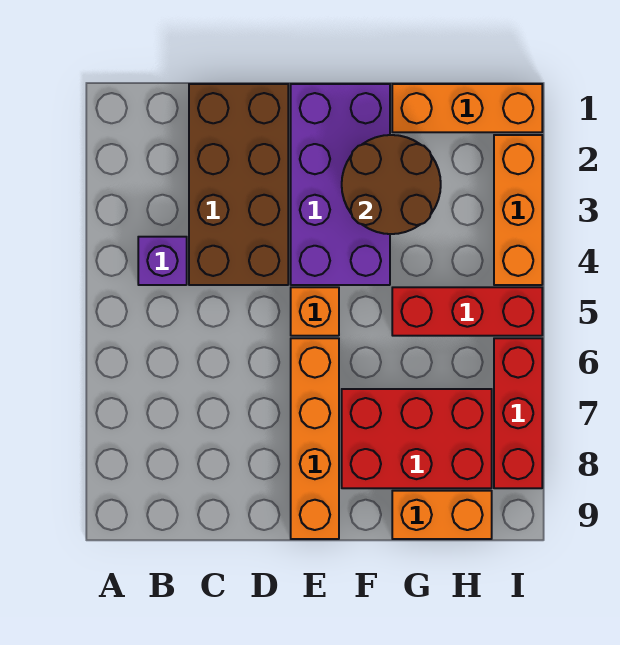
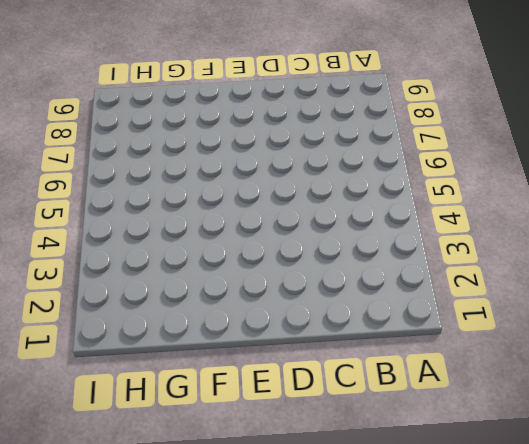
none -> purple brick B4 level 1
none -> brown brick C1:D4 level 1
none -> purple brick E1:F4 level 1

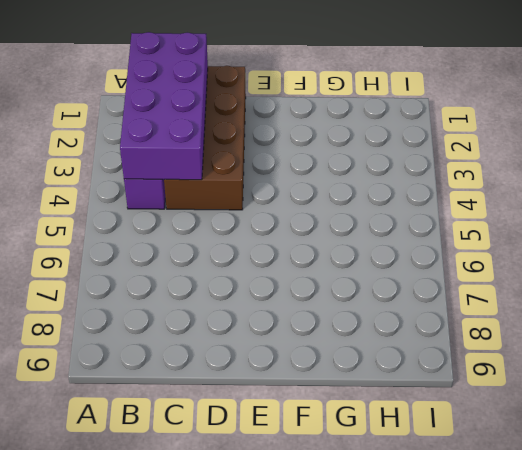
purple brick B1:C4 level 2 -> purple brick E1:F4 level 1
none -> orange brick E5 level 1
none -> orange brick E6:E9 level 1
none -> red brick F7:H8 level 1

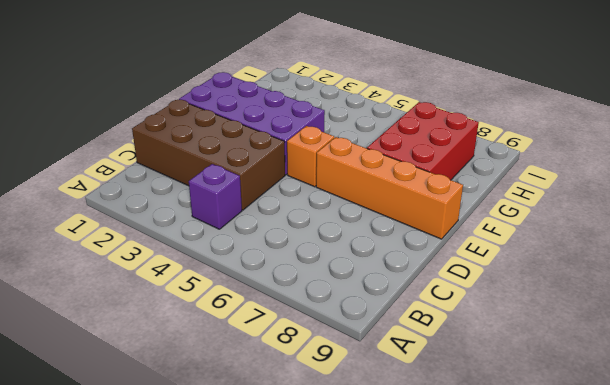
none -> orange brick G1:I1 level 1
none -> red brick G5:I5 level 1
none -> orange brick G9:H9 level 1

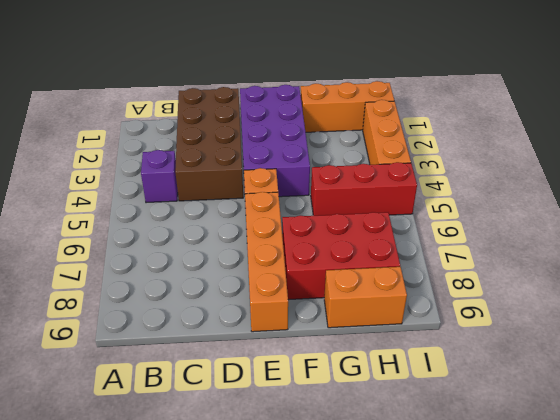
none -> red brick I6:I8 level 1
none -> brown round brick F2:G3 level 2

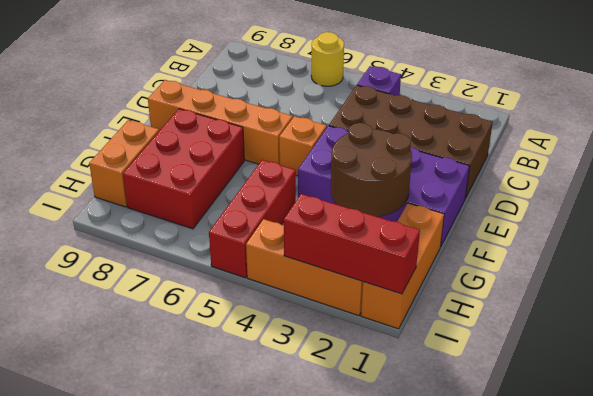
yellow round brick A6 level 1 -> none
red brick I1:I3 level 2 -> red brick I6:I8 level 1

